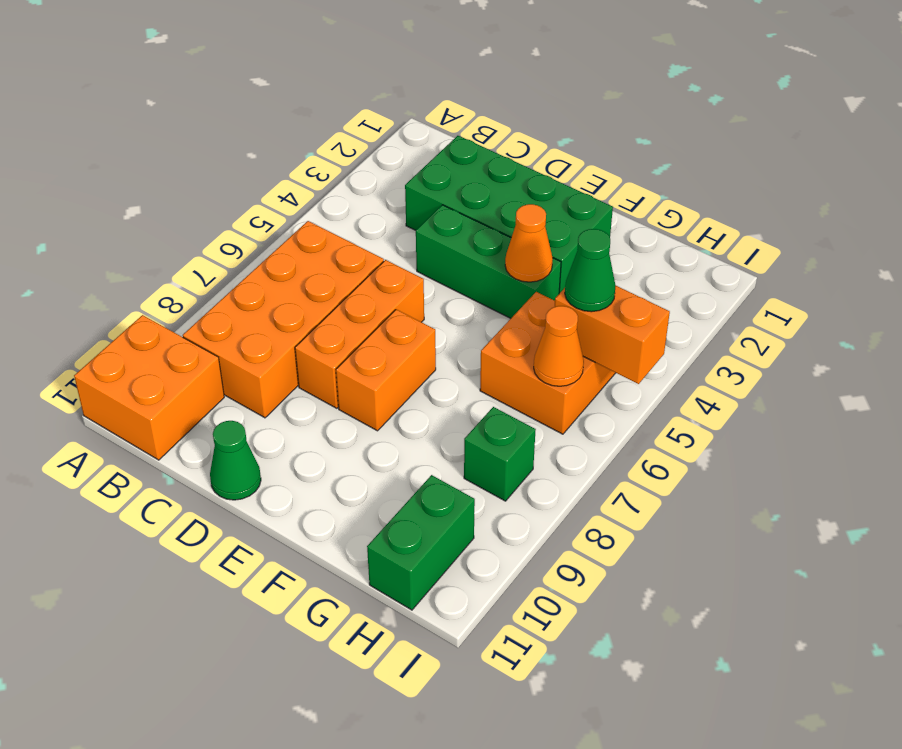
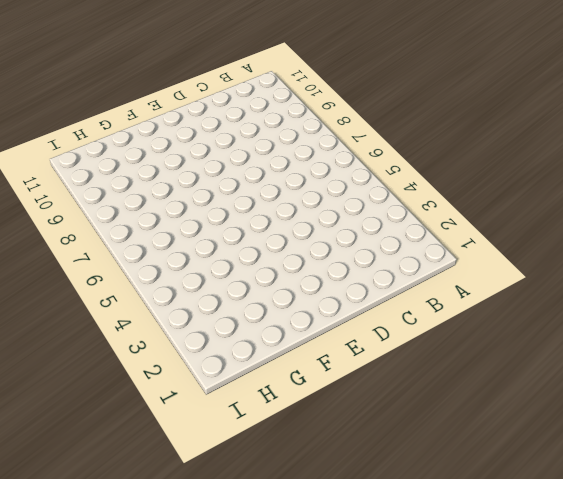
none -> orange brick A10:B11 level 1
none -> orange brick B6:C9 level 1
none -> green brick C2:F3 level 1

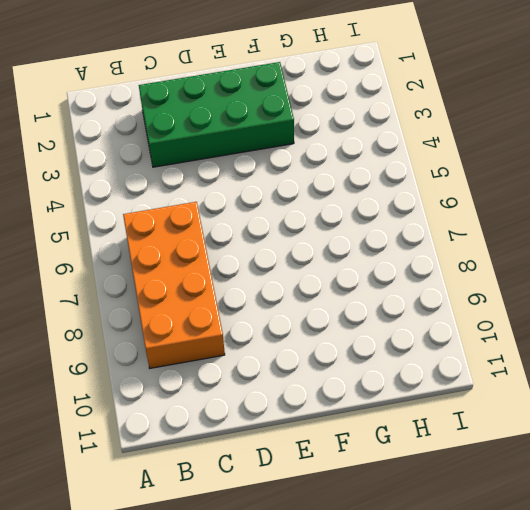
none -> orange brick A10:B11 level 1
none -> green brick D4:F4 level 1
none -> orange brick D6:D8 level 1

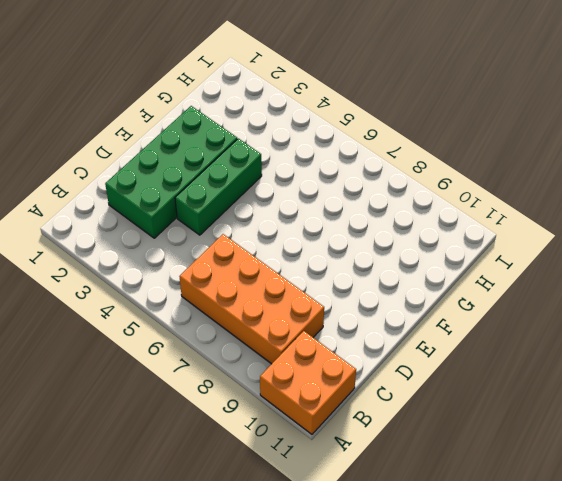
none -> orange brick D6:D8 level 1
none -> green cone D11 level 1
none -> orange brick E7:E8 level 1

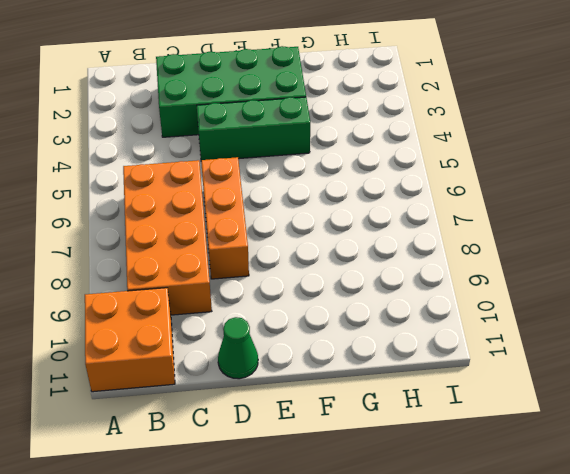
none -> orange brick E7:E8 level 1
none -> orange brick G5:H6 level 1
none -> green brick H8 level 1

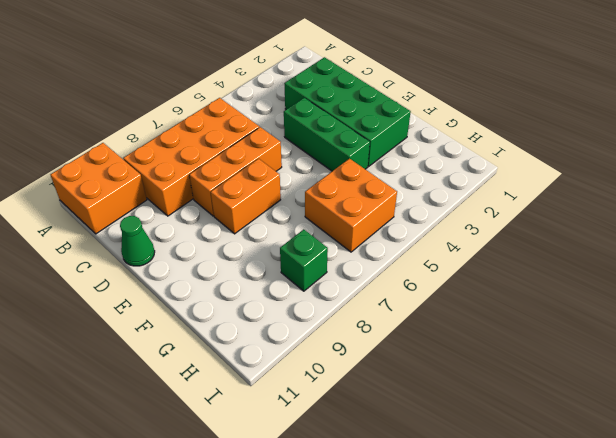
none -> green brick H10:H11 level 1
none -> orange cone F4 level 2
none -> orange brick H5:I5 level 2

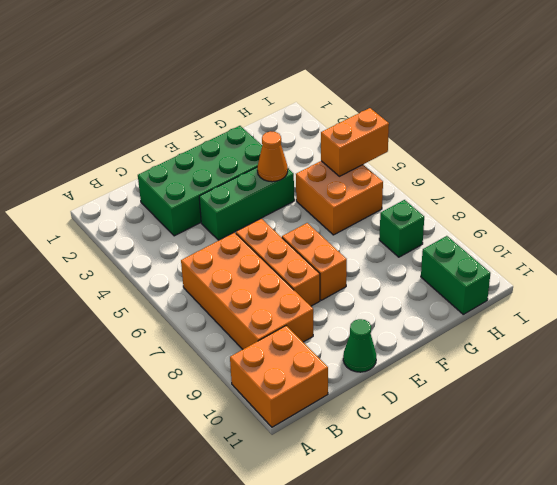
none -> orange cone H6 level 2
none -> green cone H5 level 3

